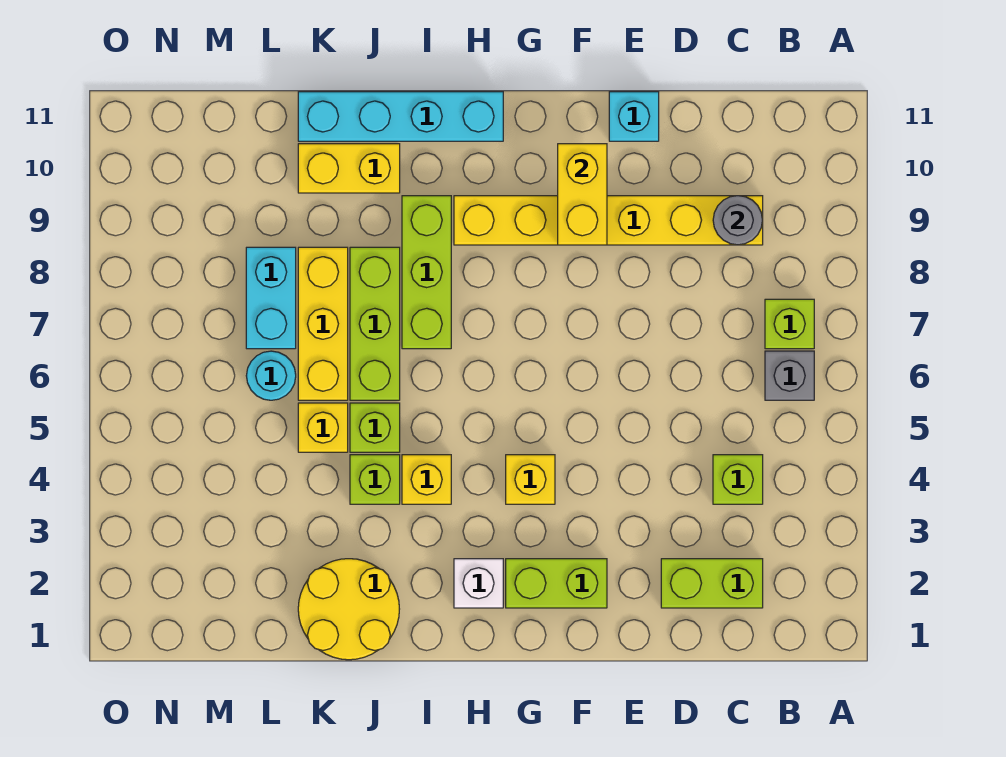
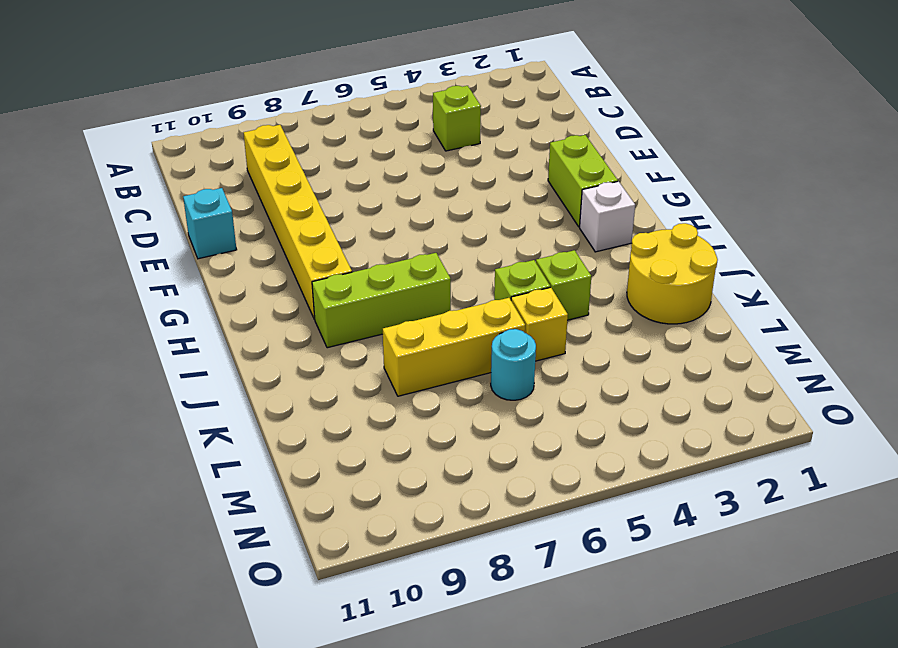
none -> grey brick B6 level 1
none -> lime brick B7 level 1
none -> lime brick C2:D2 level 1

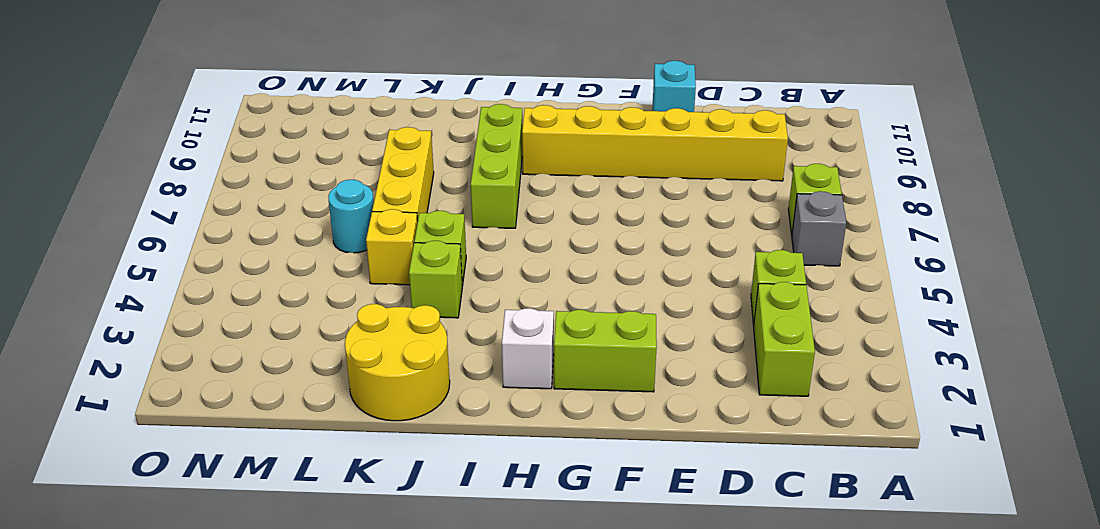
lime brick C2:C3 level 1 -> lime brick C2:D2 level 1
none -> yellow brick G4 level 1
none -> cyan brick H11:K11 level 1
none -> yellow brick I4 level 1

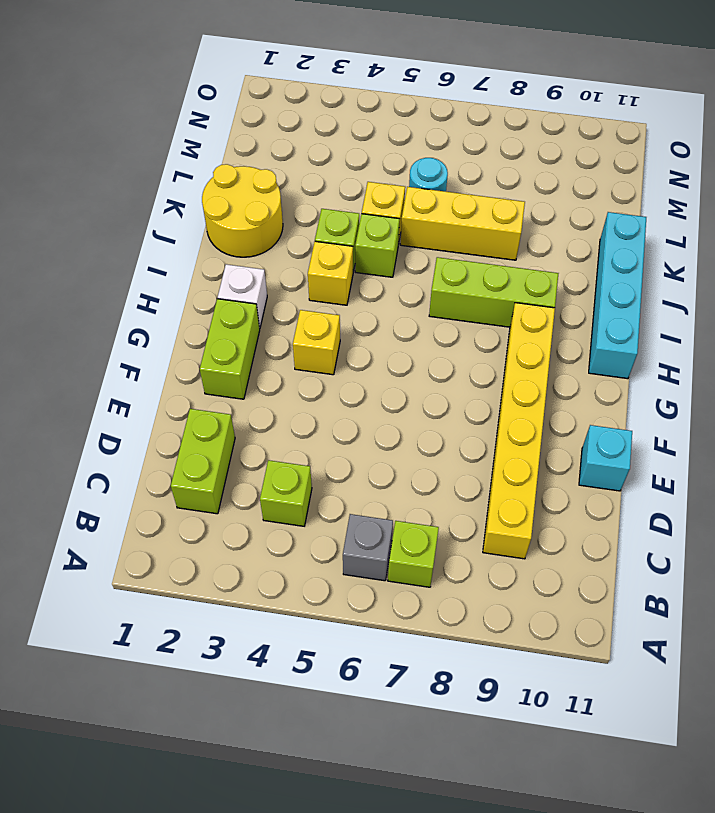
none -> lime brick J6:J8 level 1
none -> yellow brick J10:K10 level 1
none -> cyan brick L7:L8 level 1

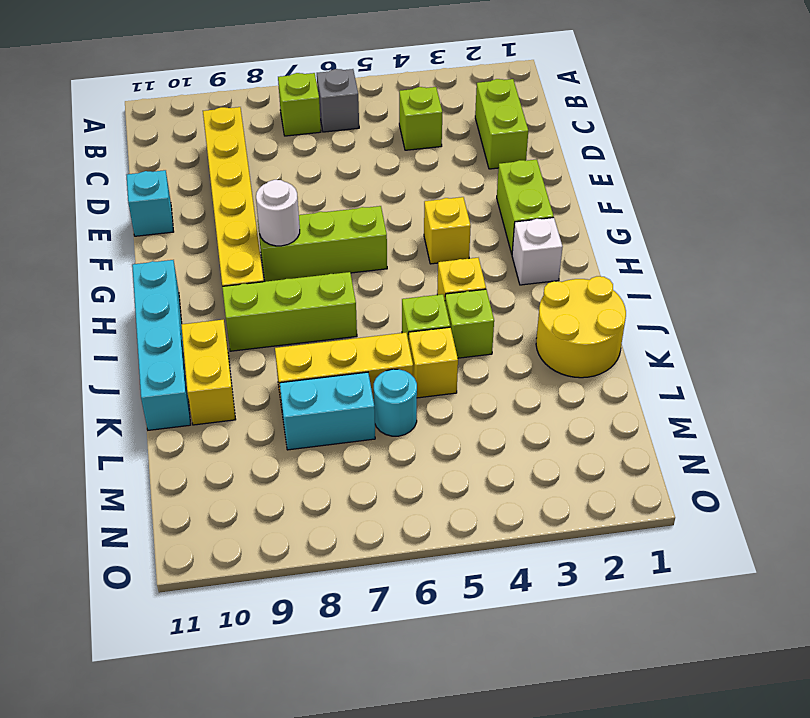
lime brick G6:G8 level 1 -> lime brick J6:J8 level 1
white round brick G8 level 2 -> none
none -> grey round brick C9 level 2
none -> yellow brick F9:F10 level 2

